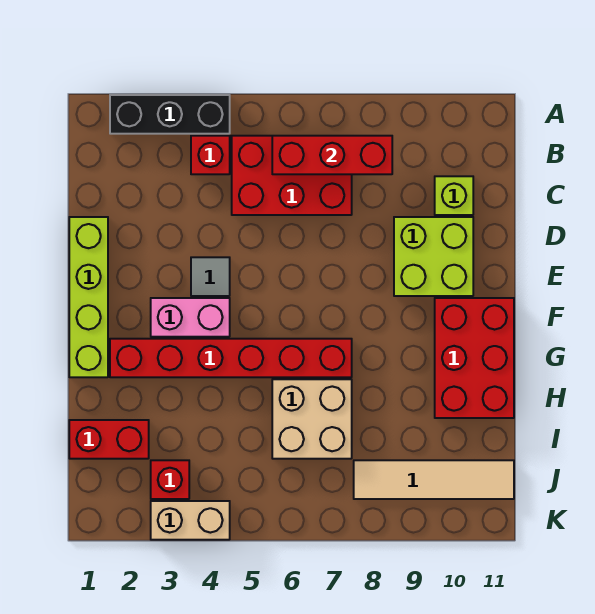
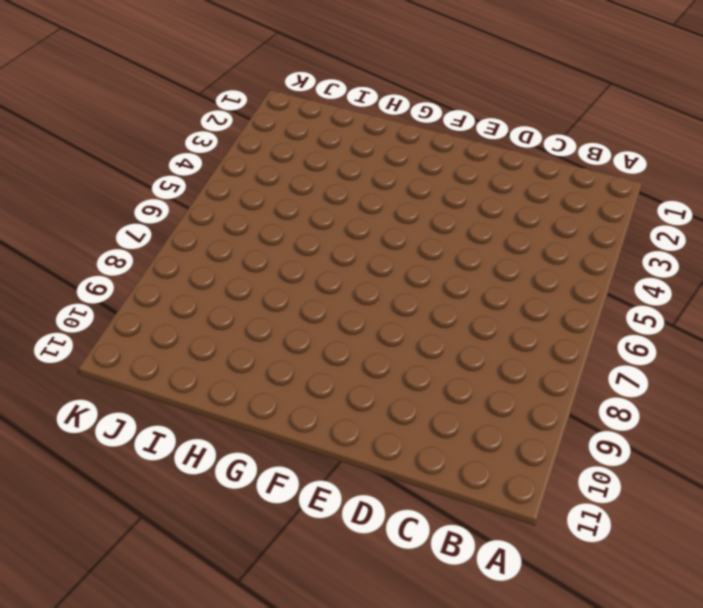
none -> black brick A2:A4 level 1
none -> red brick B4 level 1
none -> red brick B5:C7 level 1

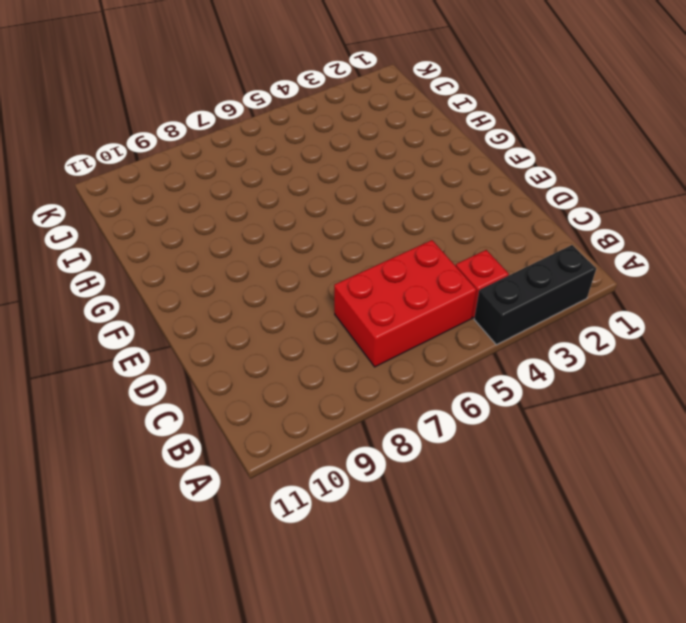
none -> lime brick C10 level 1
none -> lime brick D1:G1 level 1
none -> lime brick D9:E10 level 1

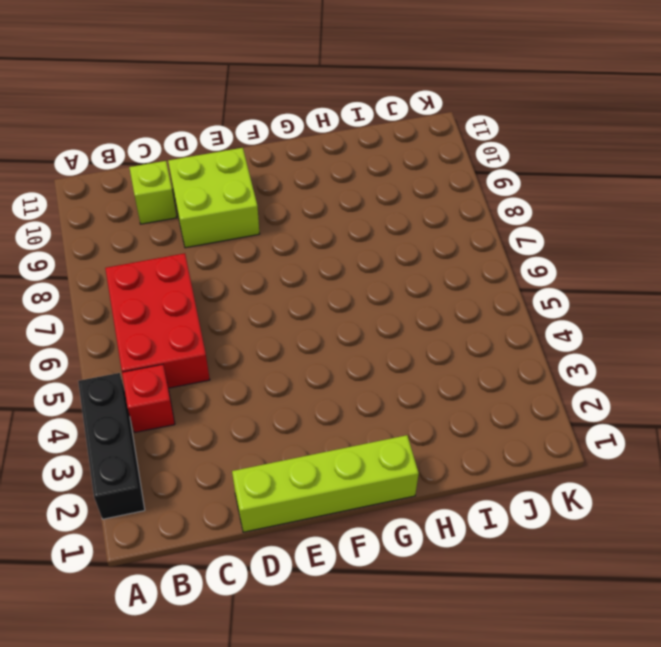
none -> grey tile E4 level 1
none -> pink brick F3:F4 level 1
none -> red brick F10:H11 level 1

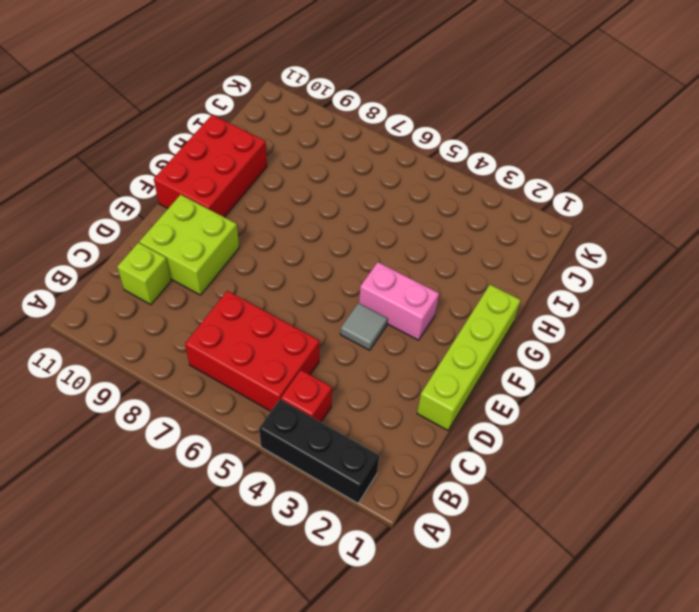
none -> red brick G2:G7 level 1
none -> tan brick H6:I7 level 1
none -> red brick I1:I2 level 1

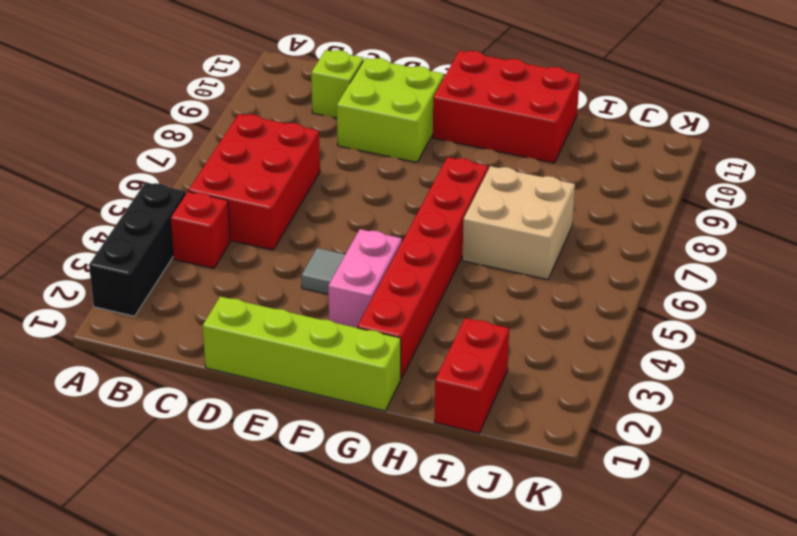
none -> red brick J3 level 1
none -> tan tile J8:J11 level 1
none -> tan brick K3:K4 level 1

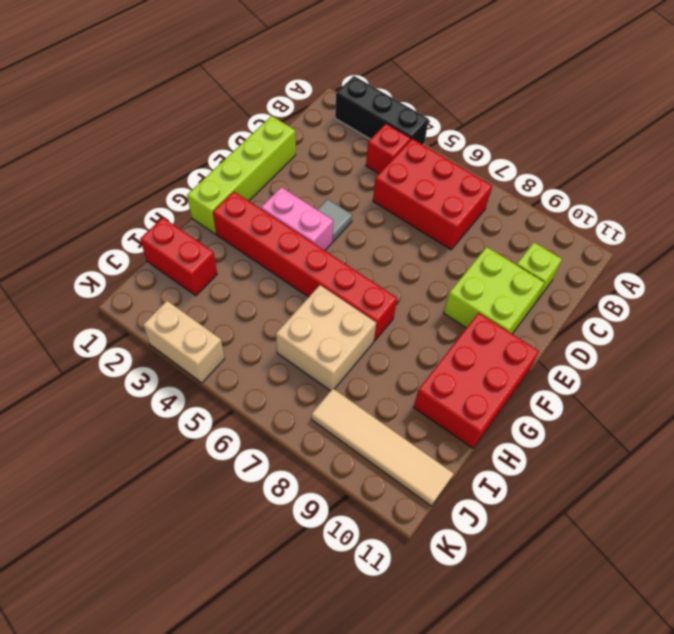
none -> red brick J3 level 1
none -> red brick B6:B8 level 2

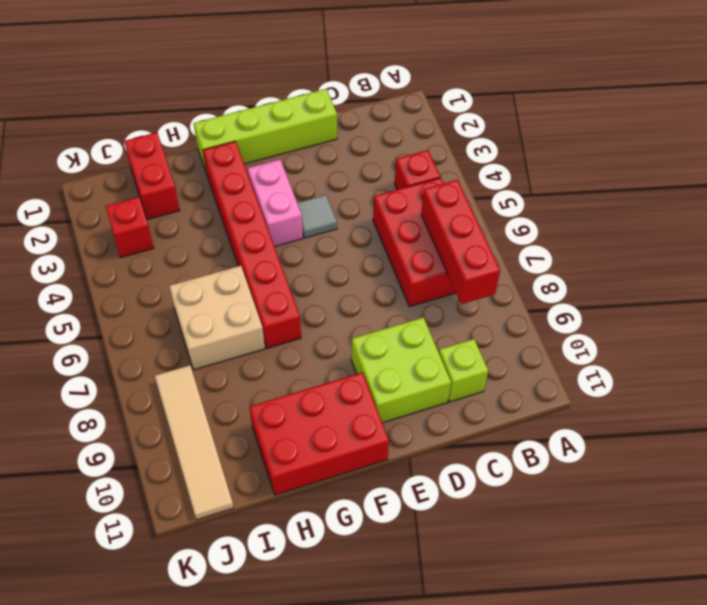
none -> black brick A2:A4 level 1
none -> tan brick K3:K4 level 1

